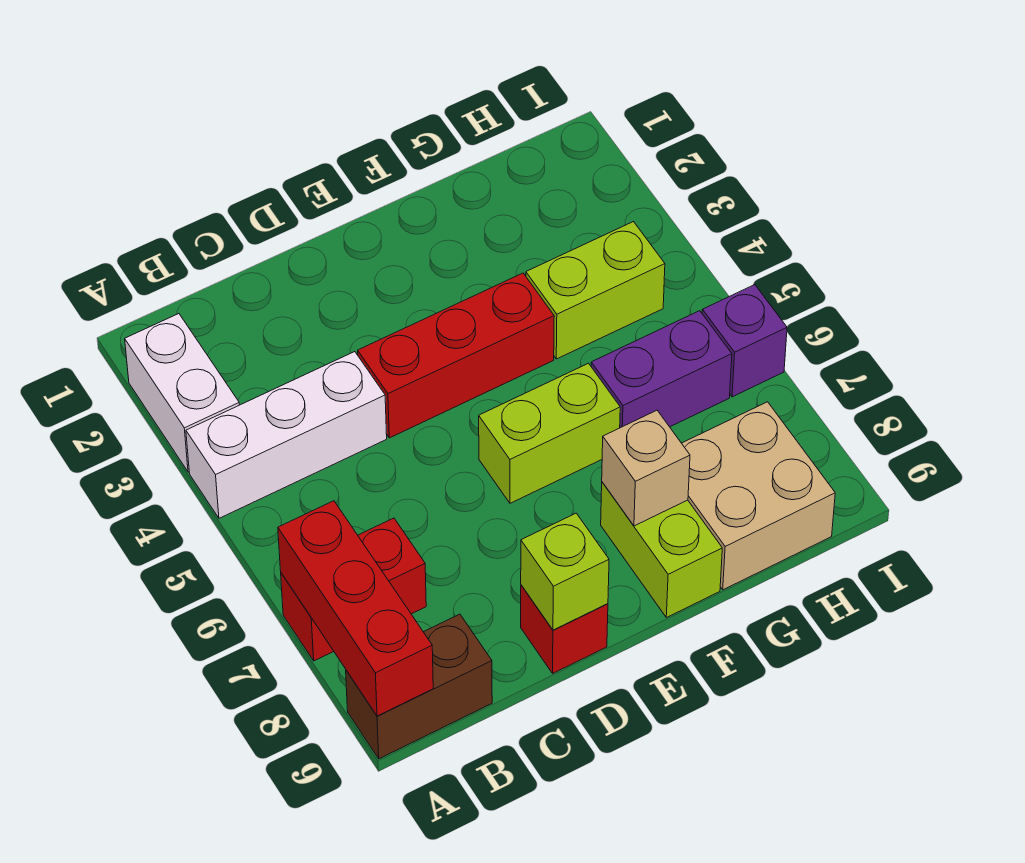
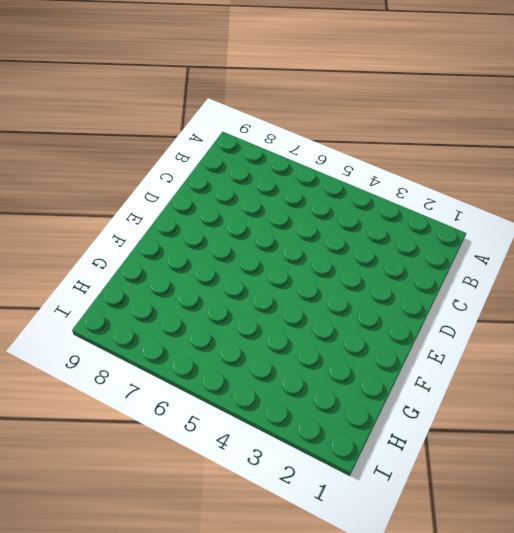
none -> white brick A2:A3 level 1
none -> white brick A4:C4 level 1
none -> red brick A7:B7 level 1

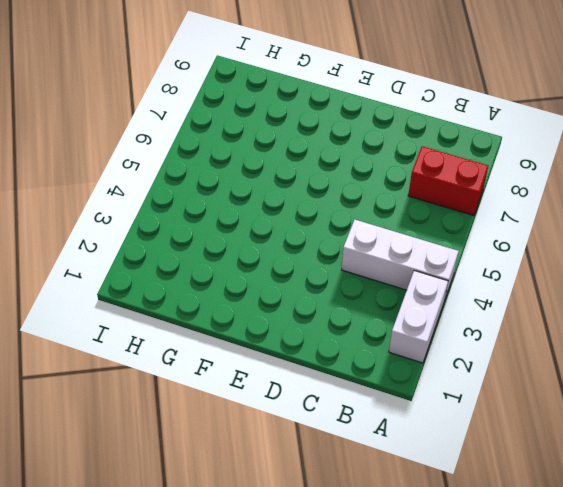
none -> brown brick A9:B9 level 1
none -> red brick D4:F4 level 1
none -> red brick D9 level 1

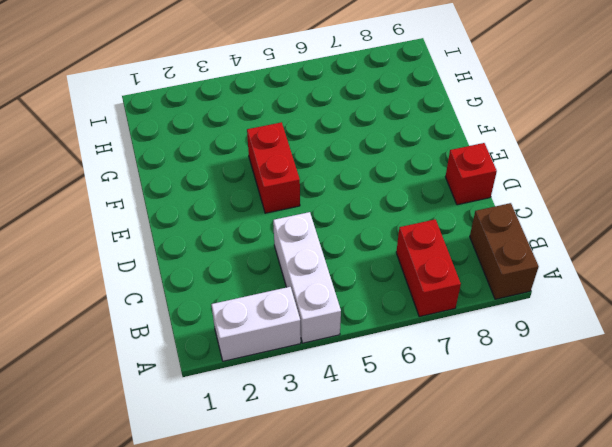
red brick E4:F4 level 1 -> red brick D4:F4 level 1
none -> lime brick E6:F6 level 1
none -> lime brick F8:F9 level 1
none -> lime brick G4:H4 level 1

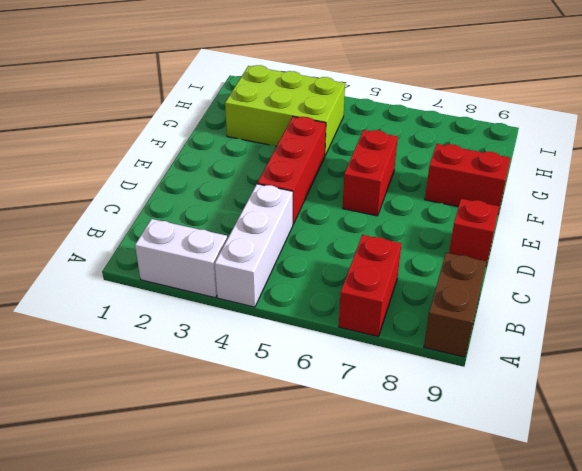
red brick E6:F6 level 1 -> lime brick E6:F6 level 1
red brick F8:F9 level 1 -> lime brick F8:F9 level 1
lime brick G2:H4 level 1 -> lime brick G4:H4 level 1
none -> purple brick G6:H6 level 1
none -> tan brick G8:H9 level 1
none -> purple brick I6 level 1

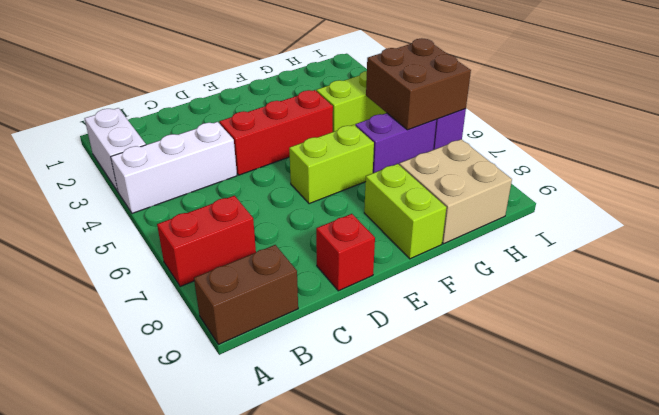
brown brick H5:I6 level 2 -> none
none -> red brick A7:A9 level 2
none -> lime brick D9 level 2
none -> tan brick F8 level 2

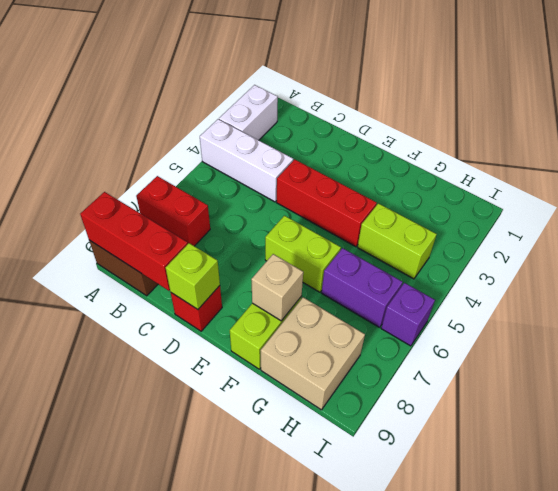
red brick A9:C9 level 2 -> red brick A7:A9 level 2

